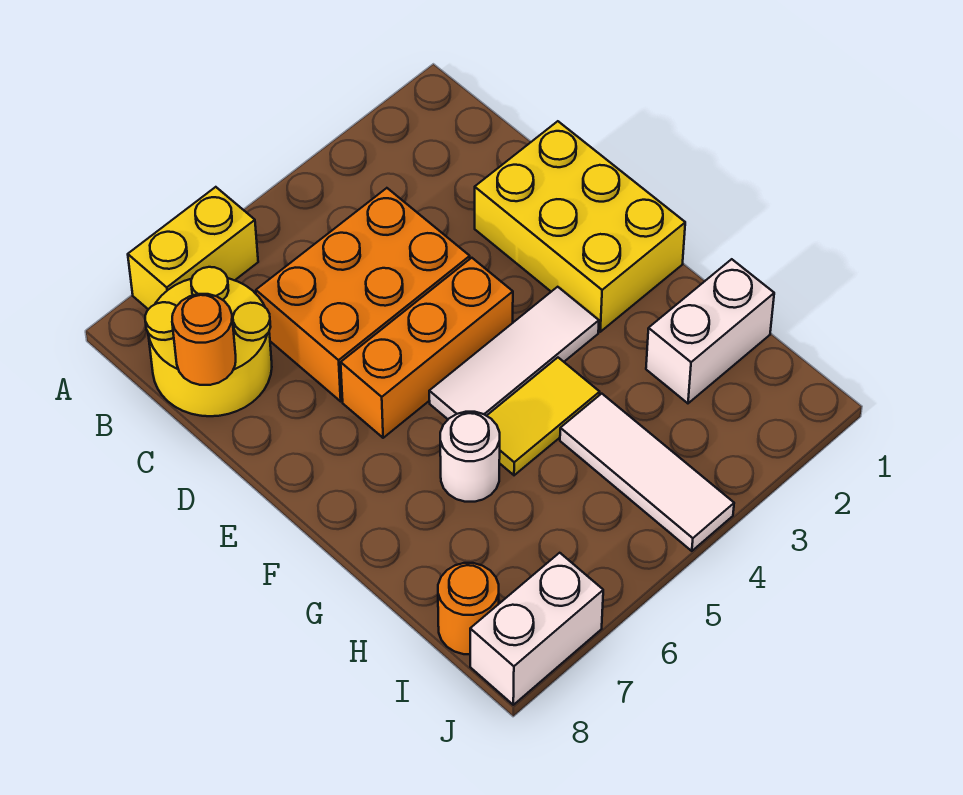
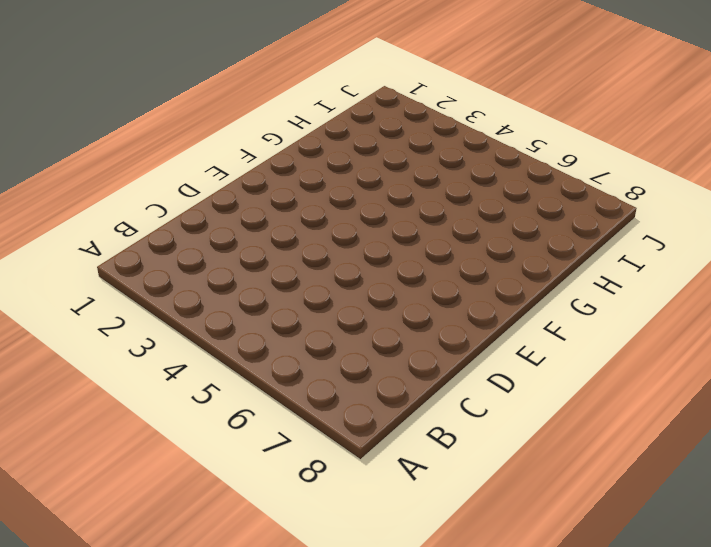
none -> yellow brick A6:A7 level 1
none -> yellow round brick B7:C8 level 1
none -> orange brick C4:D6 level 1

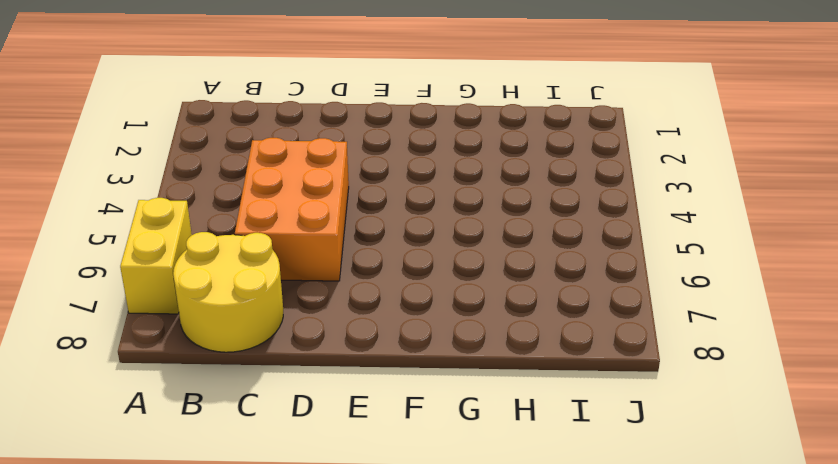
none -> yellow brick D1:F2 level 1
none -> orange brick E4:E6 level 1
none -> white tile F3:F5 level 1

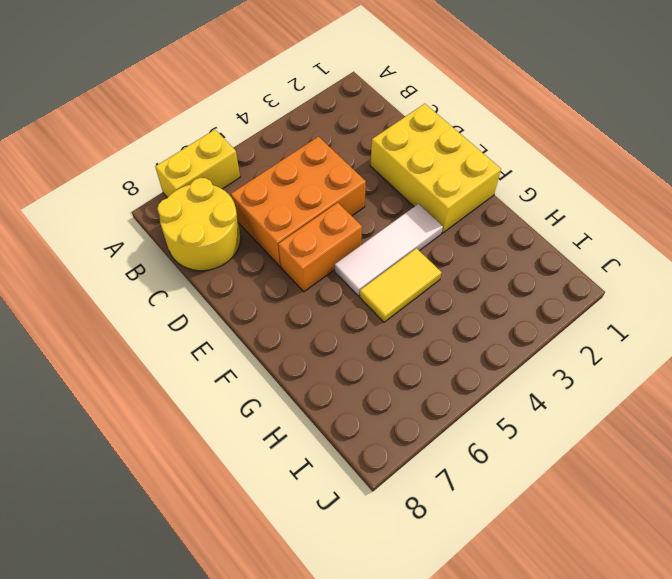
orange brick E5:E6 level 1 -> orange brick E4:E6 level 1
none -> white round brick G6 level 1
none -> white brick H1:H2 level 1
none -> white tile H4:J4 level 1

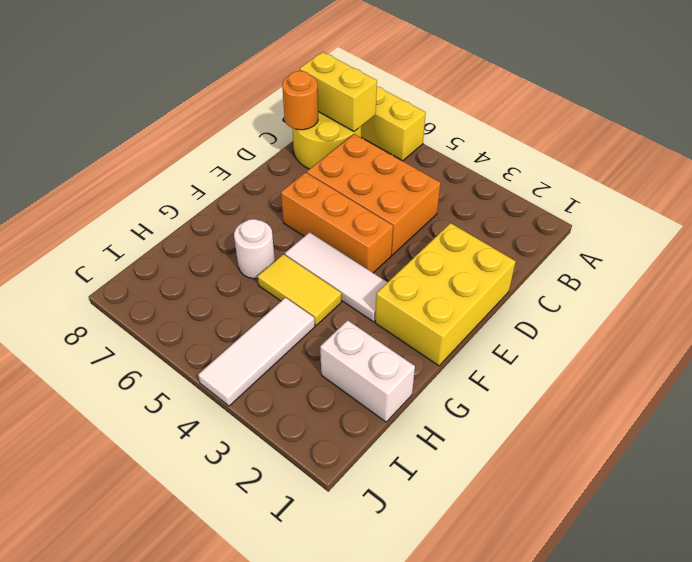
yellow brick B7:B8 level 2 -> none
none -> orange round brick I8 level 1
none -> white brick J7:J8 level 1

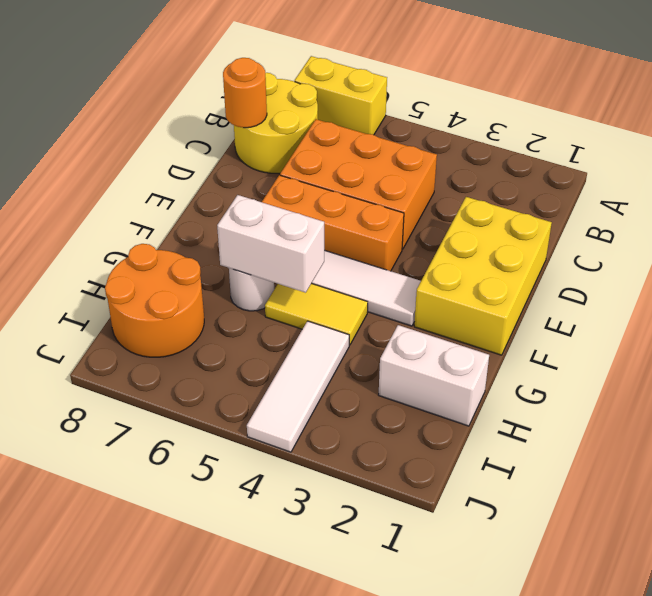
white brick G5:G6 level 2 -> white brick J7:J8 level 1
orange round brick H7:I8 level 1 -> orange round brick I8 level 1

